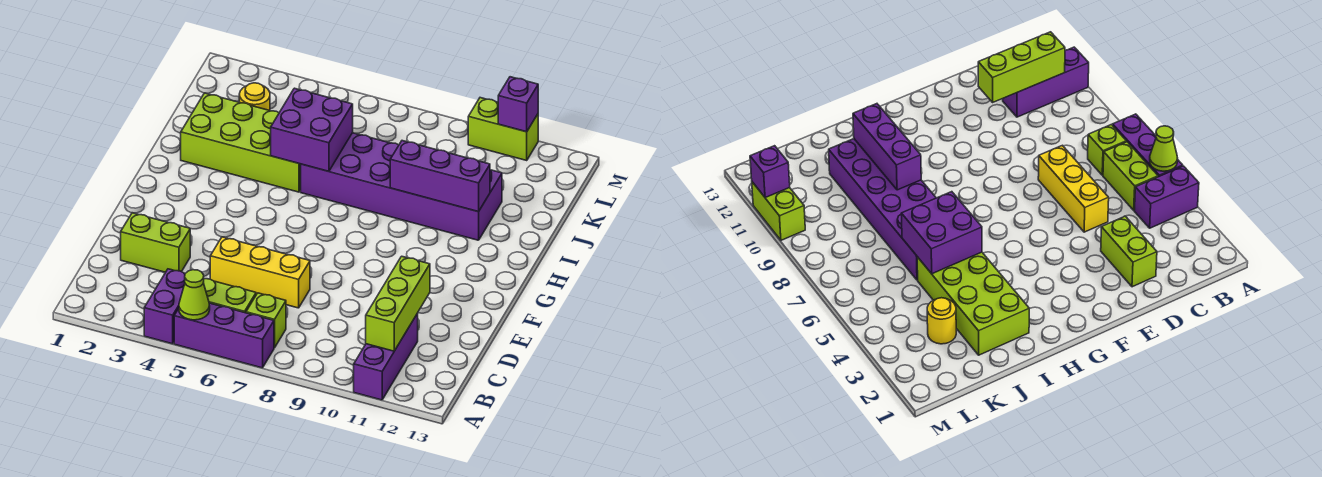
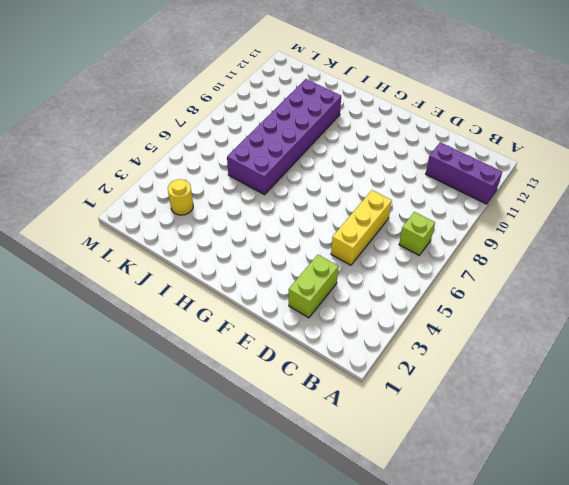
none -> purple brick A4:B4 level 1
none -> purple brick A5:A7 level 1
none -> lime brick B5:B6 level 1

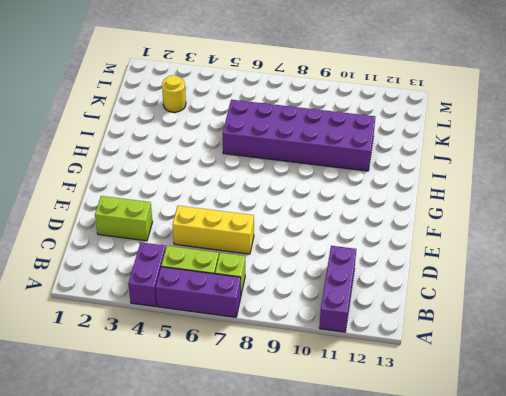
none -> lime brick I2:J5 level 1
none -> lime brick M10:M11 level 1
none -> lime cone A5 level 2

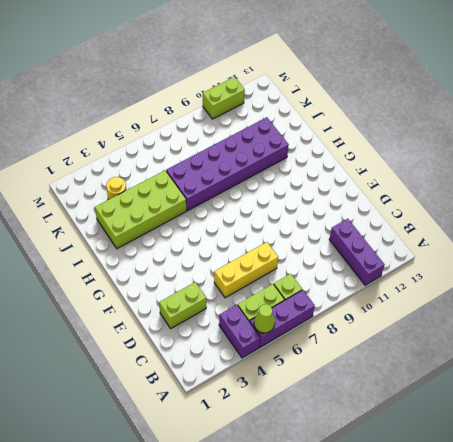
none -> lime brick B11:D11 level 2
none -> purple brick I5:J6 level 2
none -> purple brick I9:I11 level 2

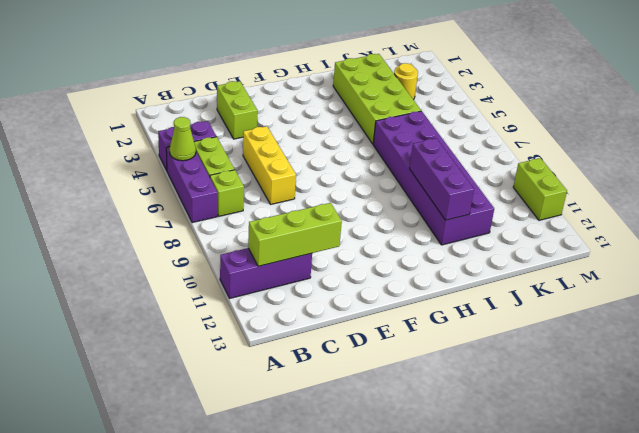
none -> purple brick I5:J6 level 2
none -> purple brick M11 level 2

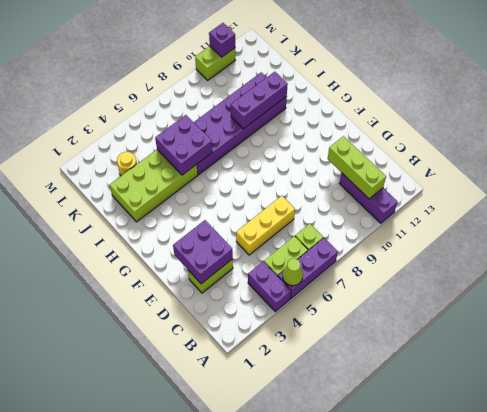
purple brick D2:E3 level 2 -> none

